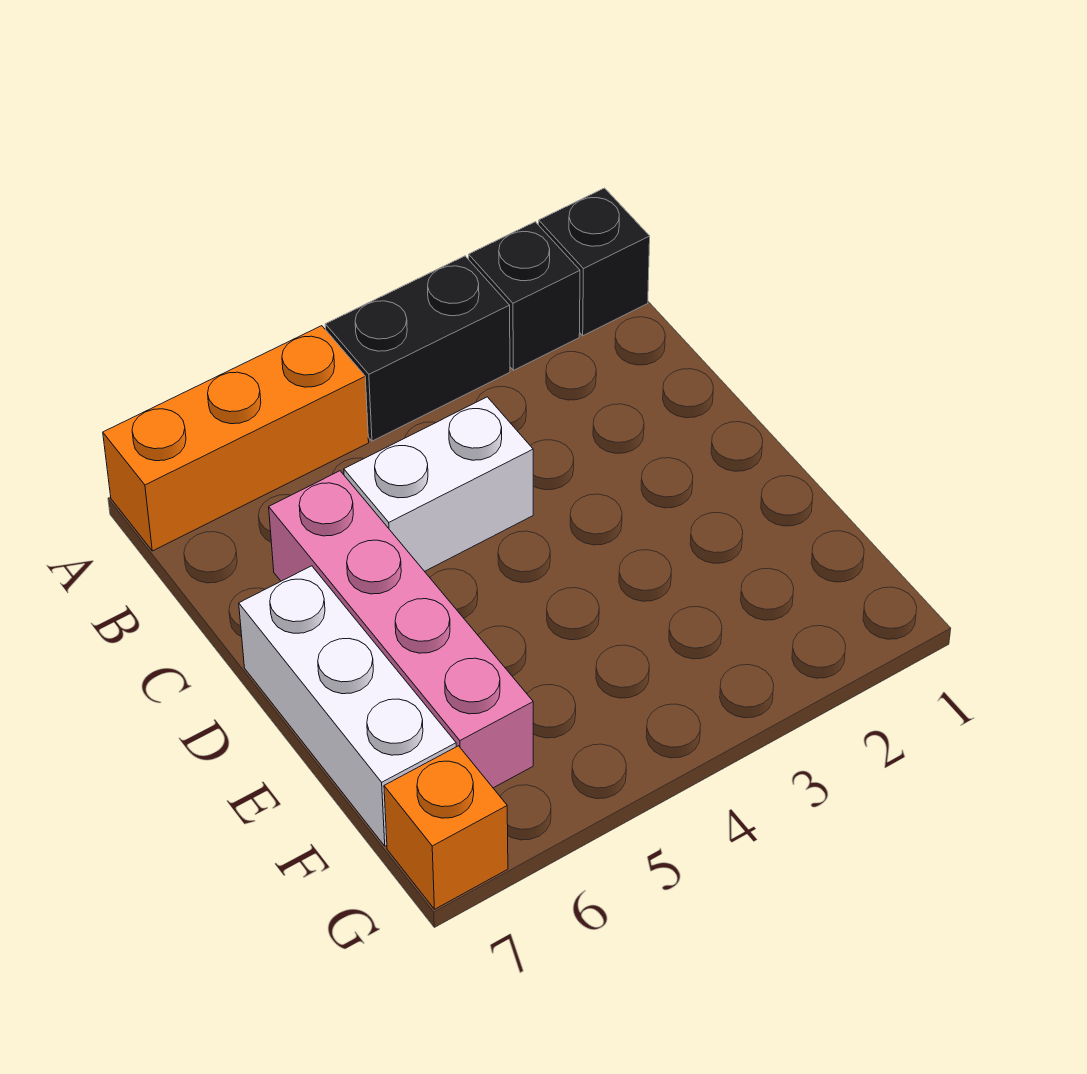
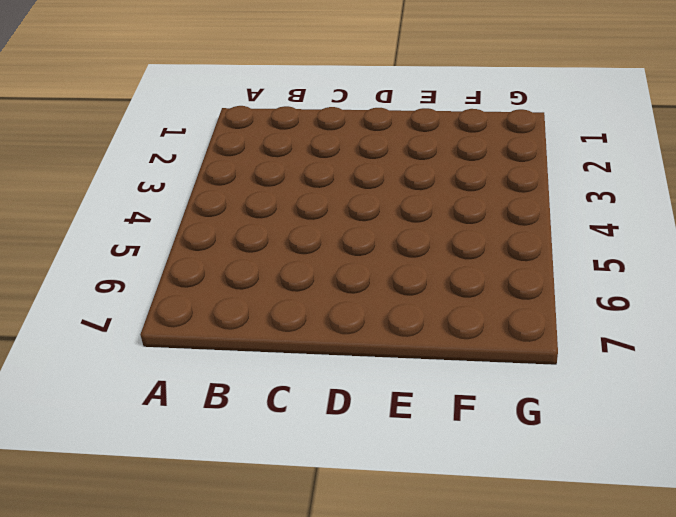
none -> black brick A1 level 1
none -> black brick A2 level 1

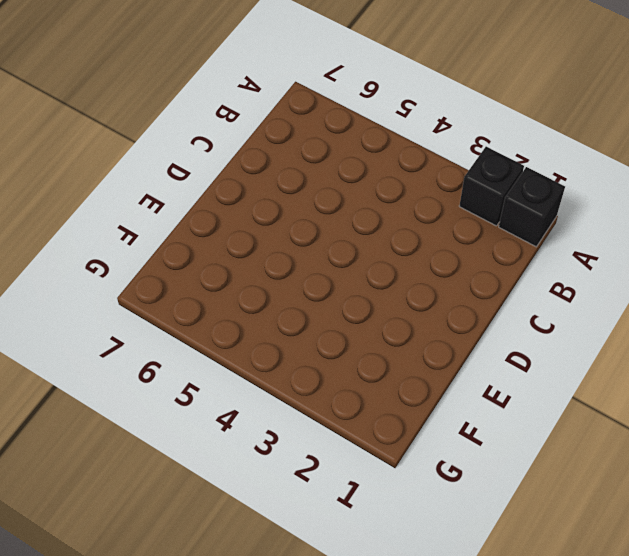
none -> black brick A3:A4 level 1
none -> orange brick A5:A7 level 1

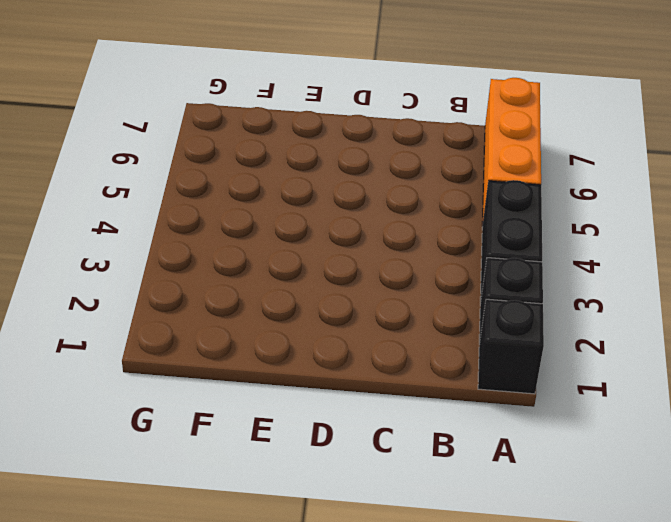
none -> white brick C4:C5 level 1
none -> pink brick C6:F6 level 1

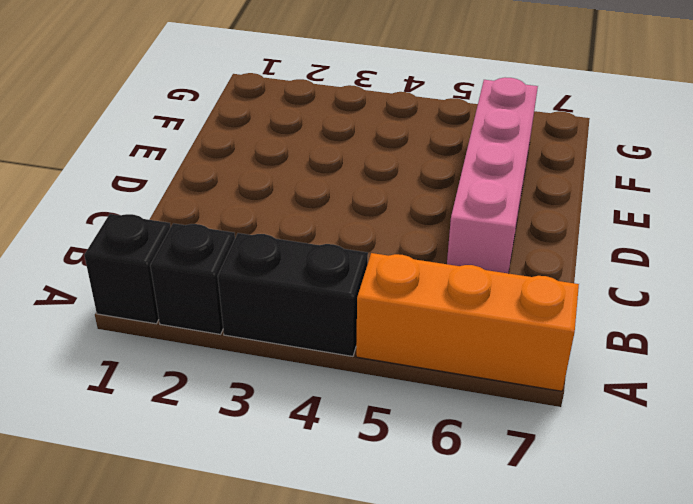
none -> white brick C4:C5 level 1
none -> white brick D7:F7 level 1

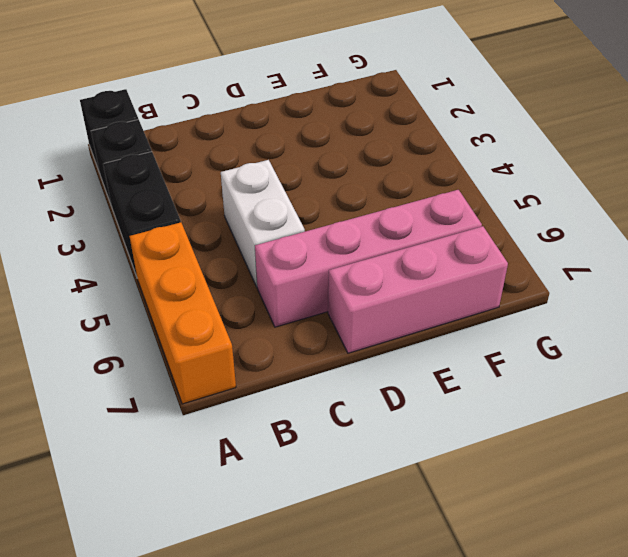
pink brick D7:F7 level 1 -> white brick D7:F7 level 1
none -> orange brick G7 level 1

